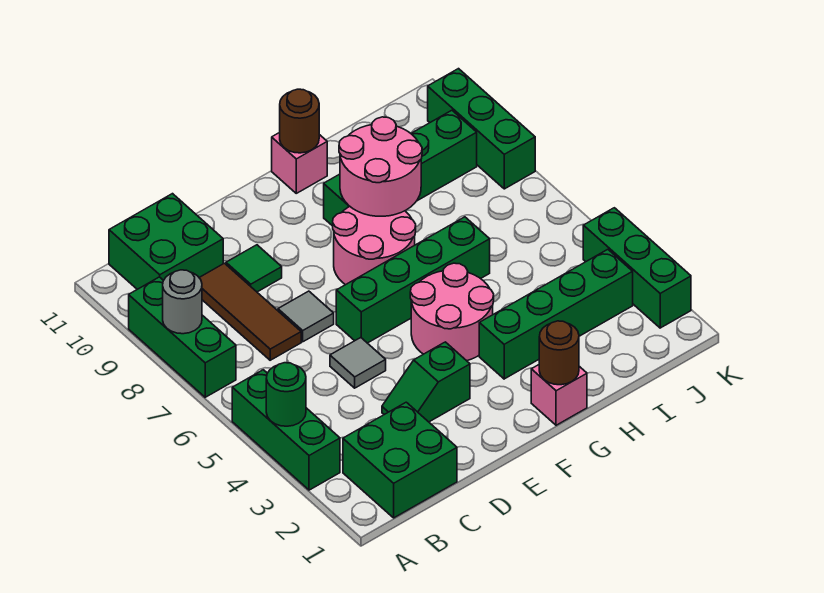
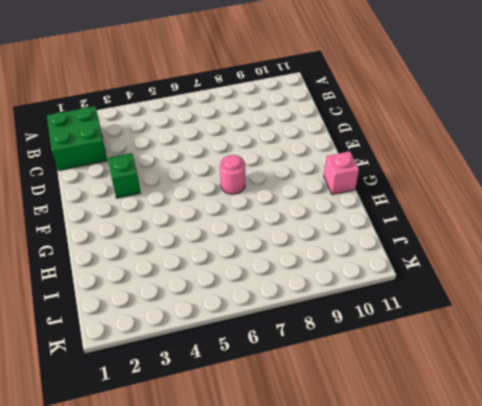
pink round brick F7 level 1 -> pink round brick F7:G8 level 1
none -> green brick A3:A5 level 1
none -> green brick A7:A9 level 1
none -> green brick B10:C11 level 1

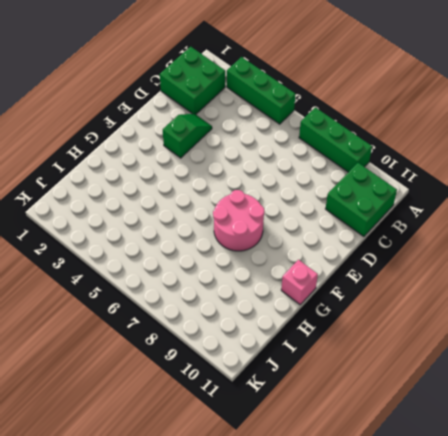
none -> brown tile C7:C9 level 1
none -> grey tile D5 level 1
none -> grey tile D7 level 1

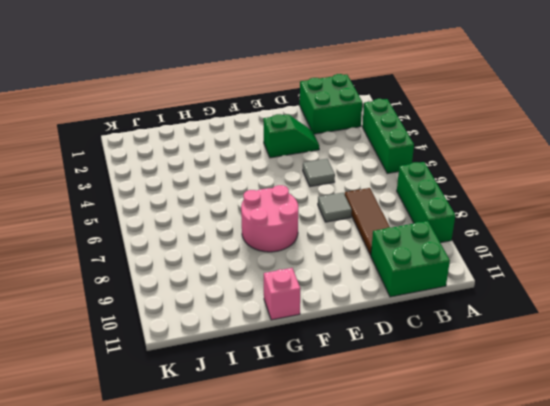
none -> green tile D9 level 1
none -> green brick E6:H6 level 1
none -> pink round brick F4:G5 level 1

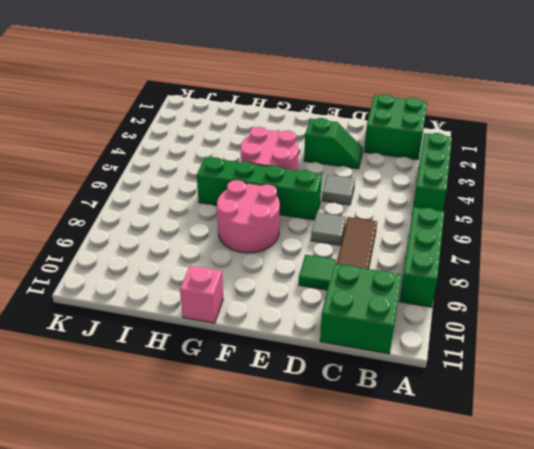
none -> pink brick G1 level 1
none -> green brick G3:J3 level 1
none -> green brick G9:J9 level 1

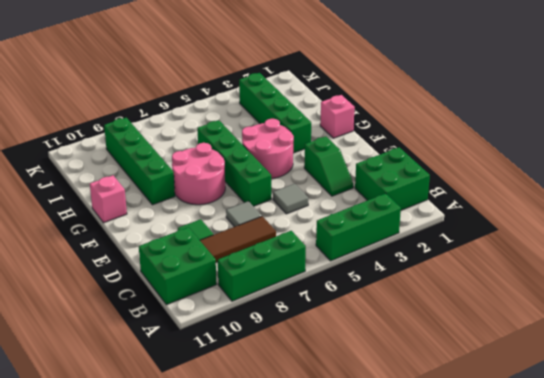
none -> green brick K2:K4 level 1
none -> green brick K8:K10 level 1
none -> green round brick A4 level 2

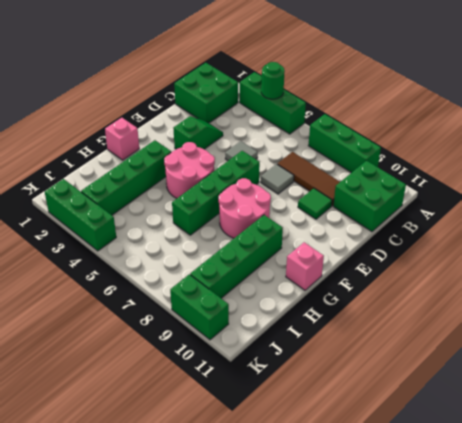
green brick K9:K10 level 1 -> green brick K8:K10 level 1
none -> grey round brick A8 level 2
none -> brown round brick G1 level 2
none -> pink round brick G8:H9 level 2

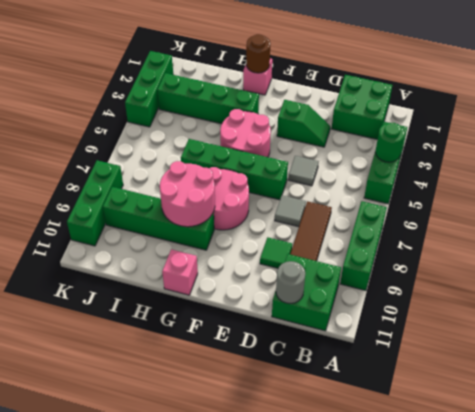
grey round brick C11 level 2 -> grey round brick A8 level 2
none -> brown round brick G11 level 2

